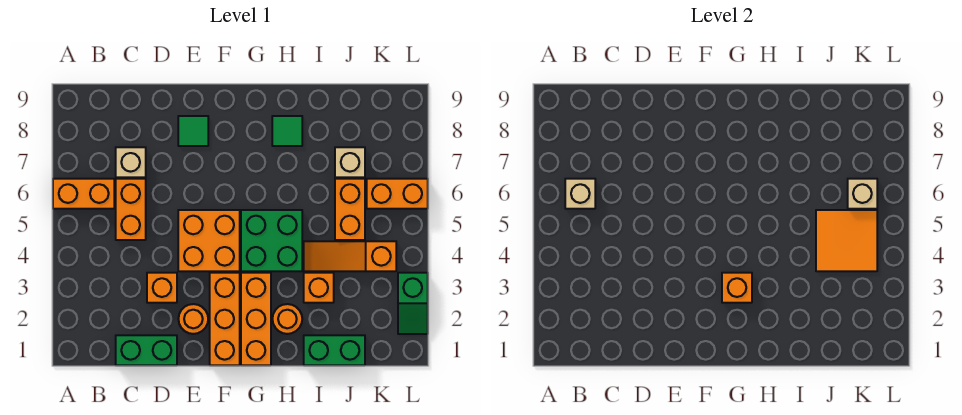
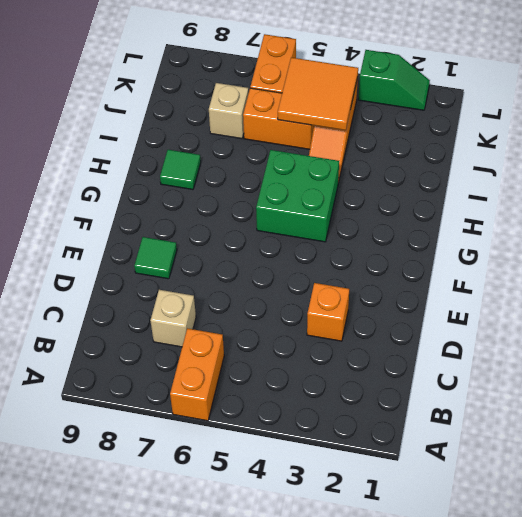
none -> green brick C1:D1 level 1
none -> orange brick C5:C6 level 1
none -> orange round brick E2 level 1

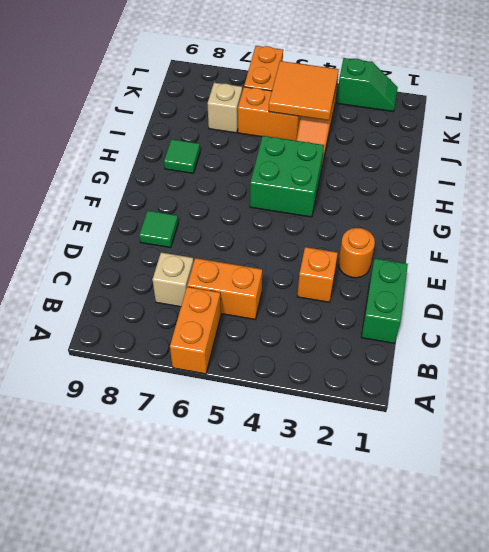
none -> orange brick E4:F5 level 1
none -> orange brick F1:F3 level 1
none -> orange brick G1:G3 level 1

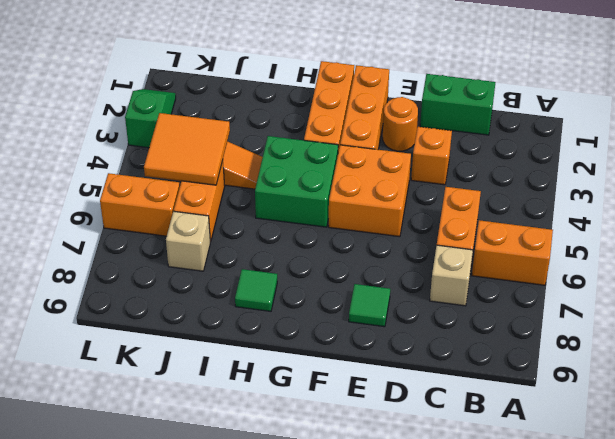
none -> orange round brick H2 level 1
none -> green brick I1:J1 level 1
none -> orange brick I3 level 1

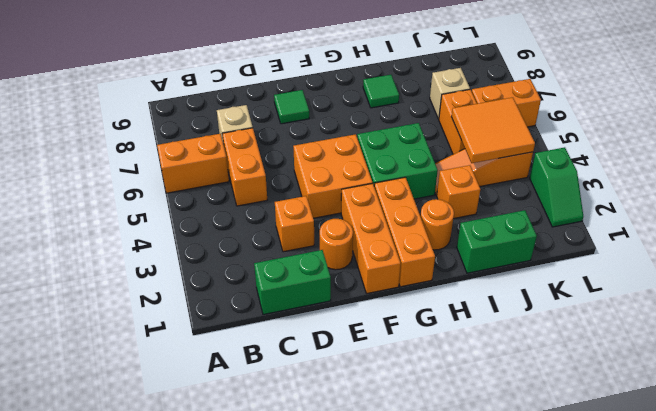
none -> tan brick B6 level 2
none -> orange brick G3 level 2
none -> tan brick K6 level 2

